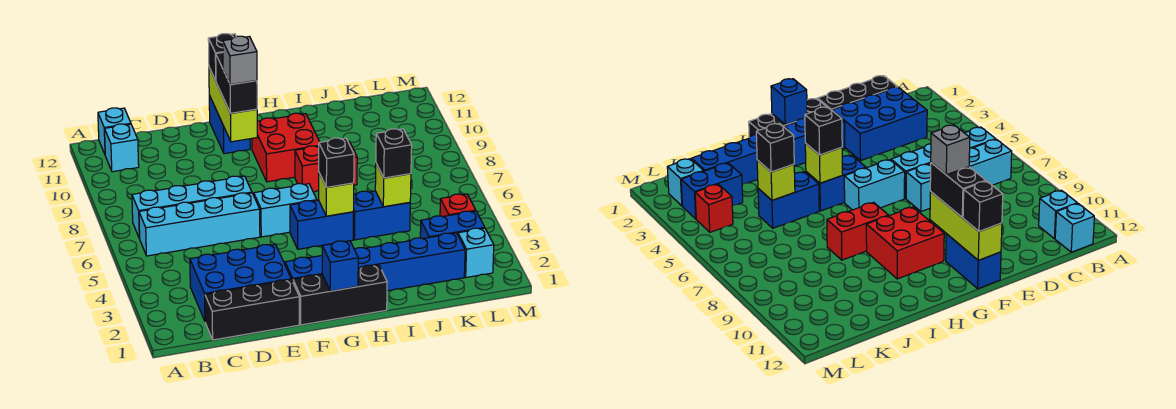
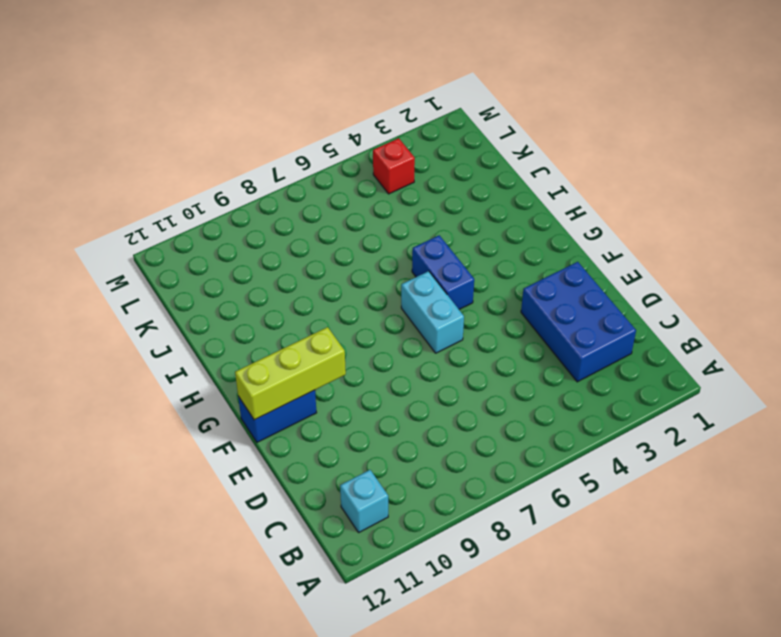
none -> cyan brick B6:E6 level 1
none -> cyan brick B7:E7 level 1
none -> cyan brick B12 level 1

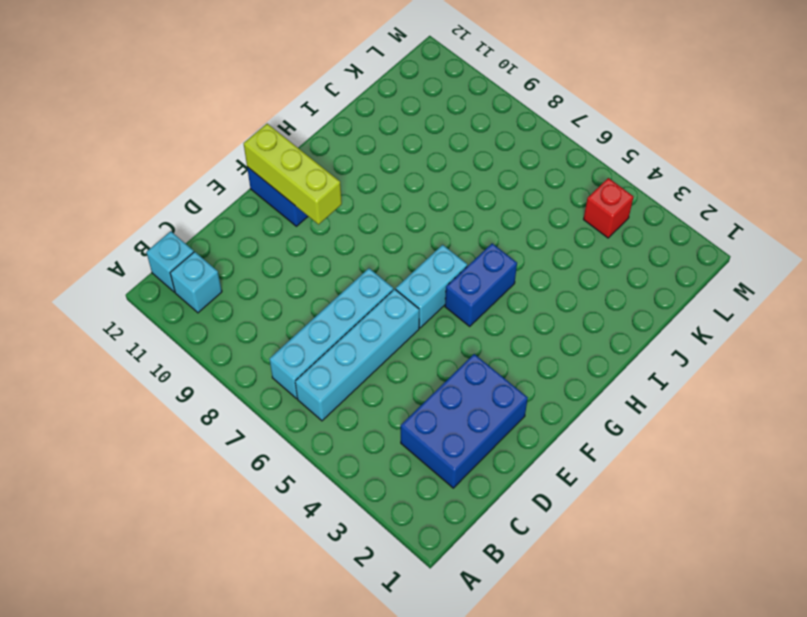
none -> black brick C1:E1 level 1
none -> black brick F1:H1 level 1
none -> blue brick F2:K2 level 1

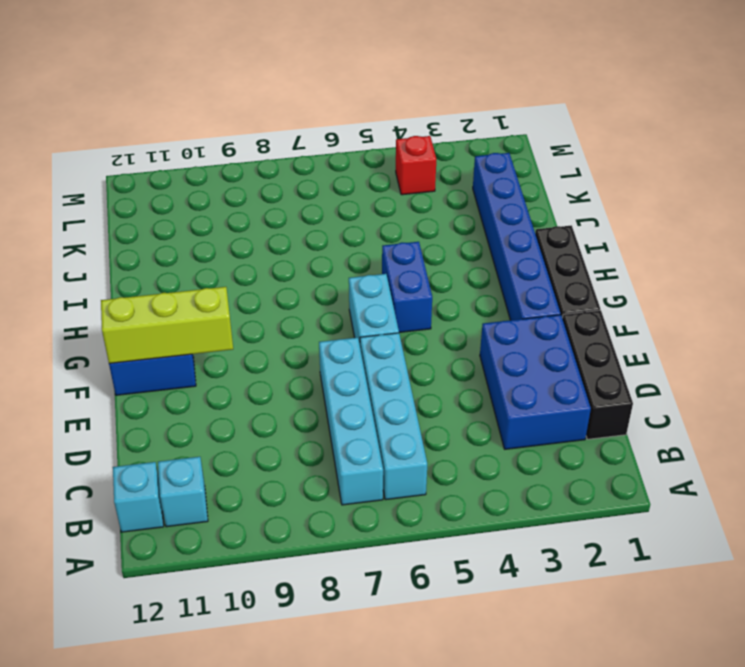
none -> red brick G9:H10 level 1
none -> red brick H8:I8 level 1
none -> blue brick I5:J5 level 1

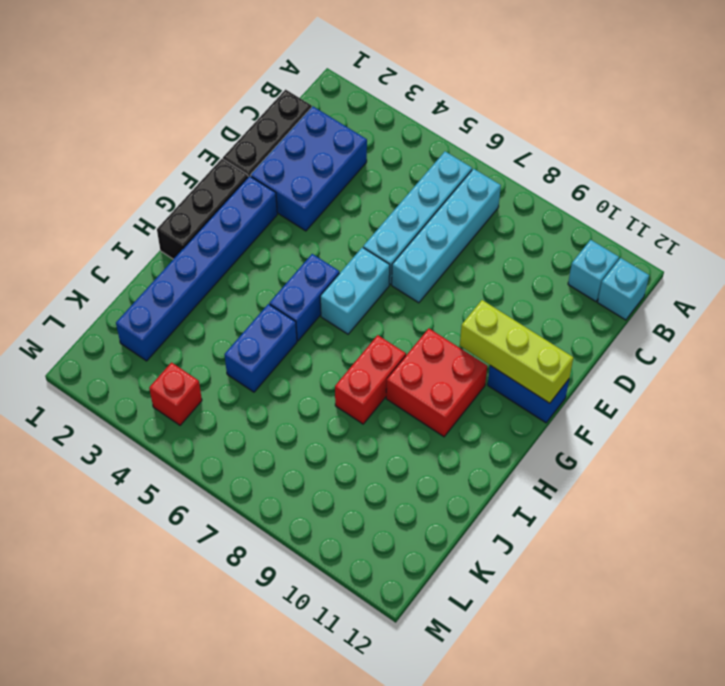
none -> blue brick K3:L3 level 1
none -> cyan brick L2 level 1
none -> blue brick G1 level 2

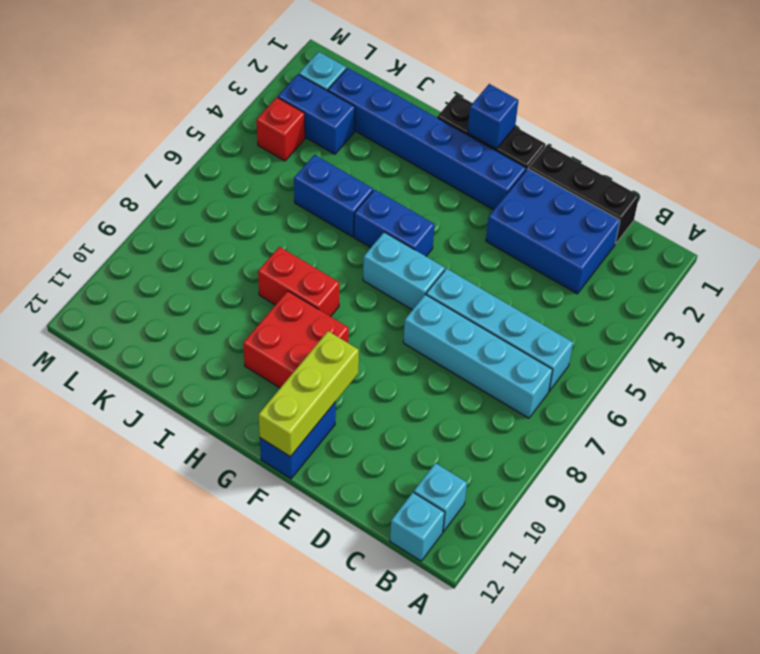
none -> lime brick H5 level 2
none -> lime brick J5 level 2
none -> black brick F10:F11 level 3

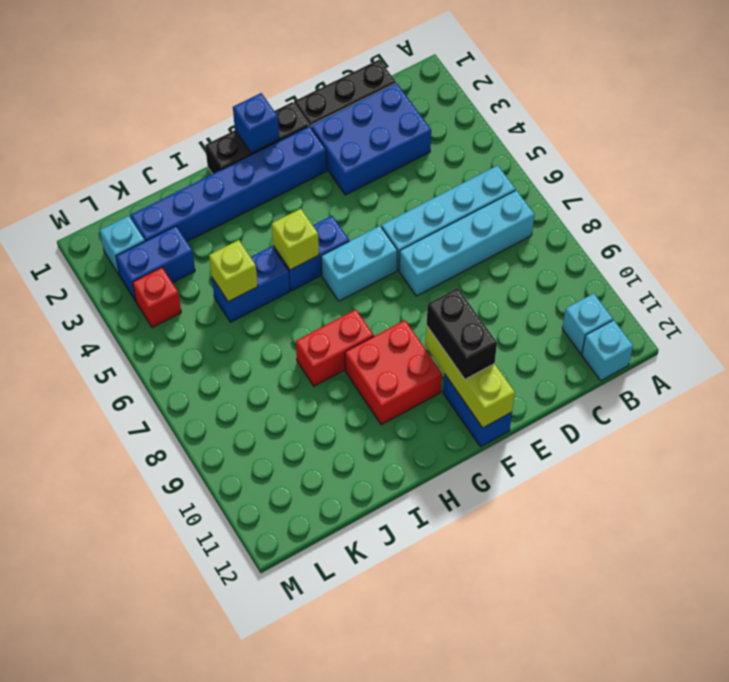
none -> black brick F12 level 3
none -> black brick H5 level 3
none -> black brick J5 level 3

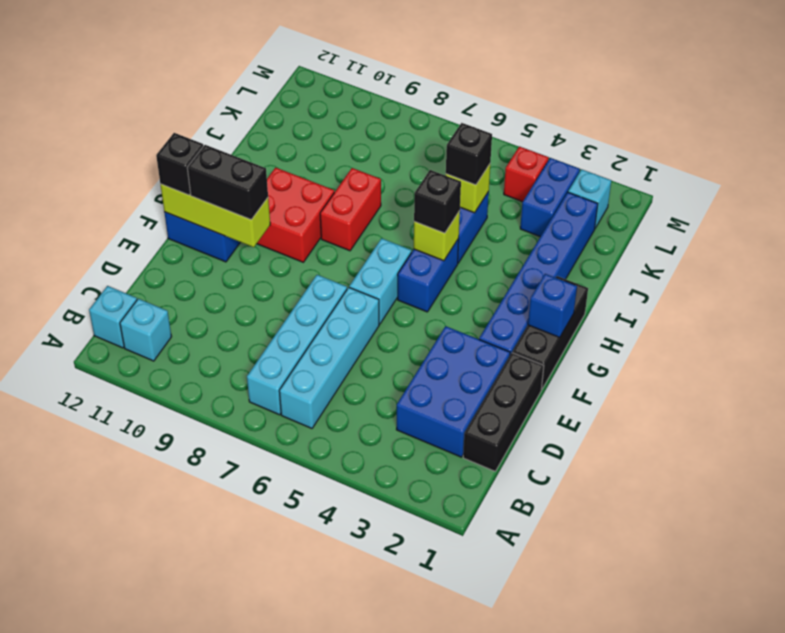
none -> grey brick F10 level 4

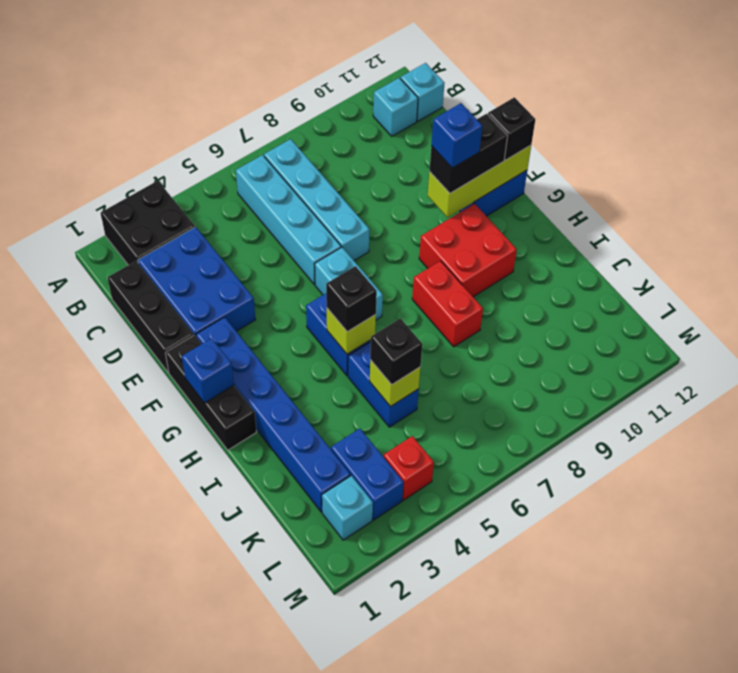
black brick A2:B3 level 1 -> none
blue brick F10 level 4 -> grey brick F10 level 4

